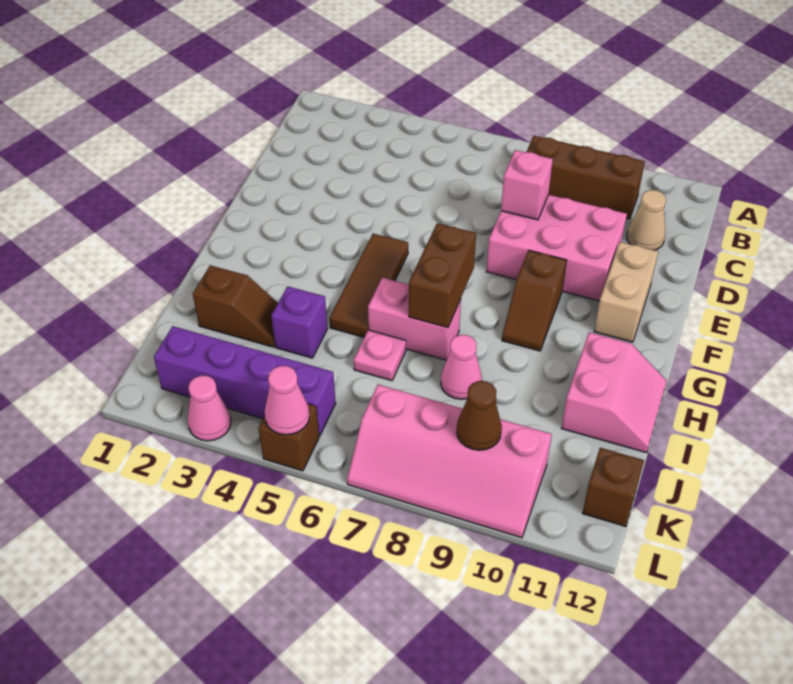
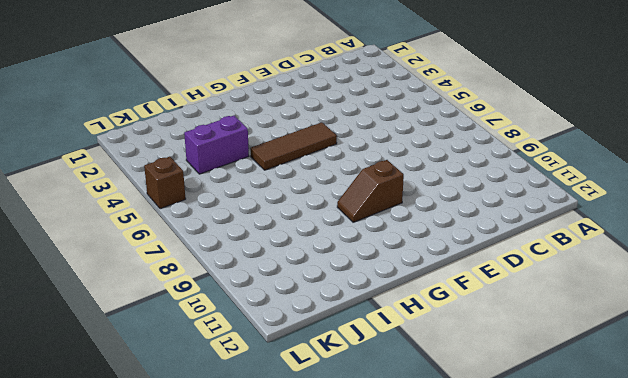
purple brick I4:J4 level 1 -> purple brick I4 level 1
none -> brown brick B8:B10 level 1
none -> tan cone C11 level 1
none -> pink brick D8:E10 level 1

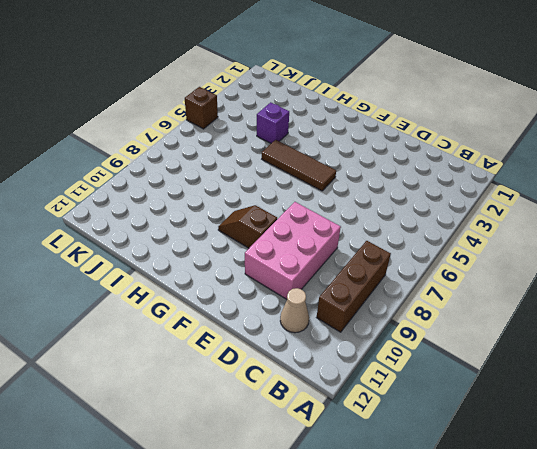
none -> tan brick E11:F11 level 1
none -> pink brick H6:H7 level 1
none -> pink slope H11:I12 level 1 top 11

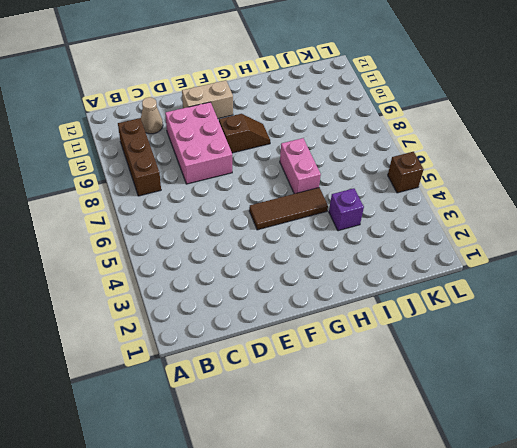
none -> pink slope H11:I12 level 1 top 11
none -> brown slope I2:I3 level 1 top 2
none -> pink plate I6 level 1

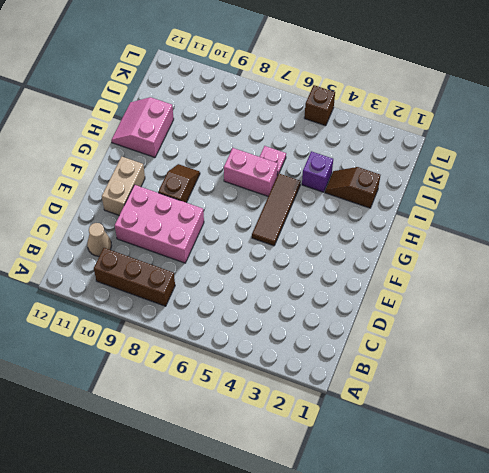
none -> pink cone I8 level 1
none -> purple brick K2:K5 level 1
none -> pink slope K7:L10 level 1 top K

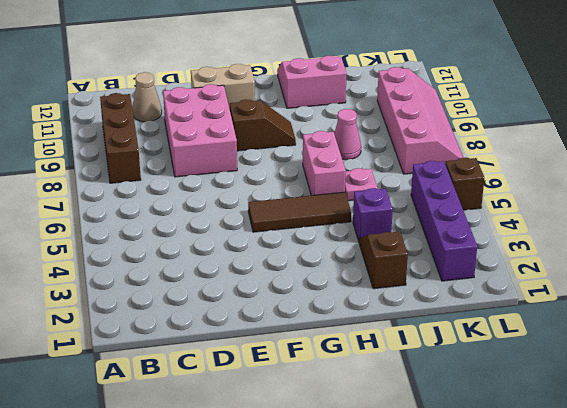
none -> brown brick K12 level 1
none -> pink cone L3 level 1
none -> pink brick D8 level 2

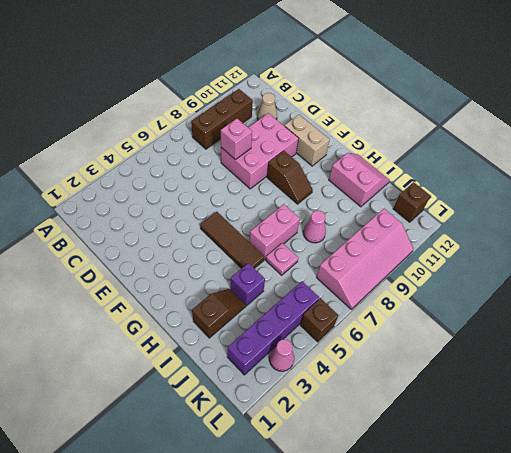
none -> brown brick G7:H7 level 2
none -> brown cone K9 level 2
none -> pink cone L5 level 2

